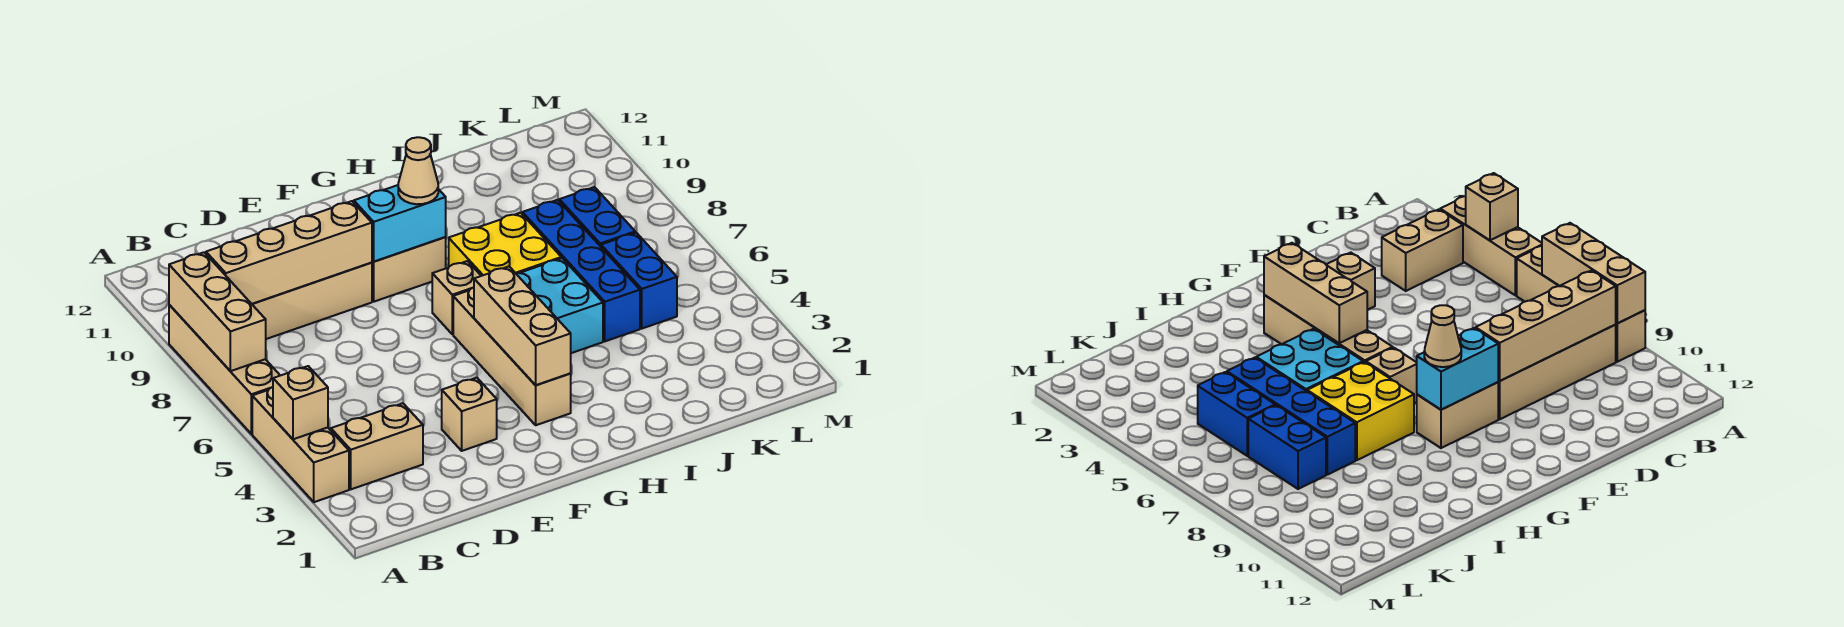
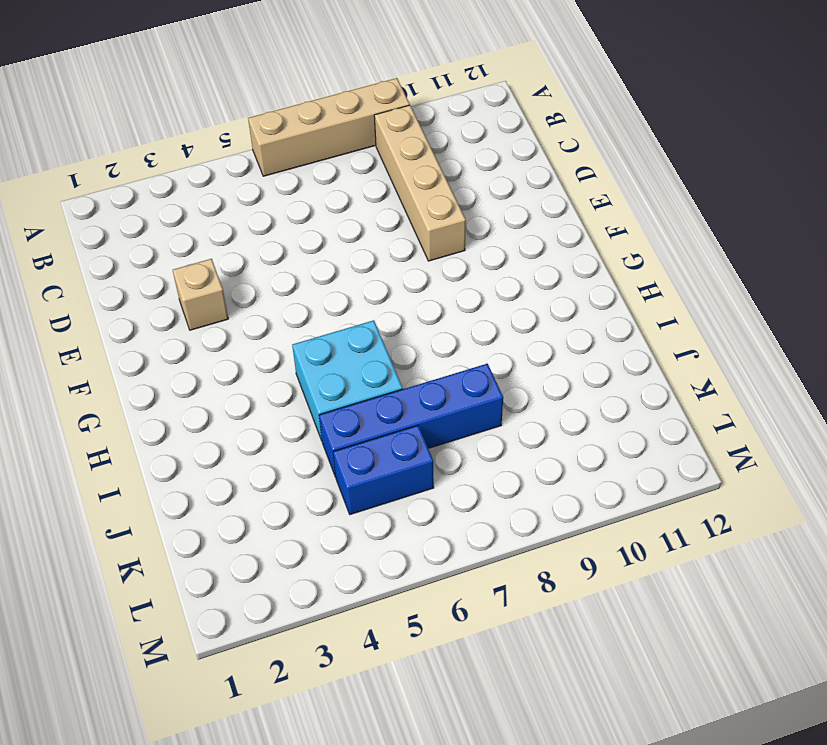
none -> tan brick A3:A5 level 1
none -> tan brick B3:C3 level 1
none -> tan brick F9:G9 level 1

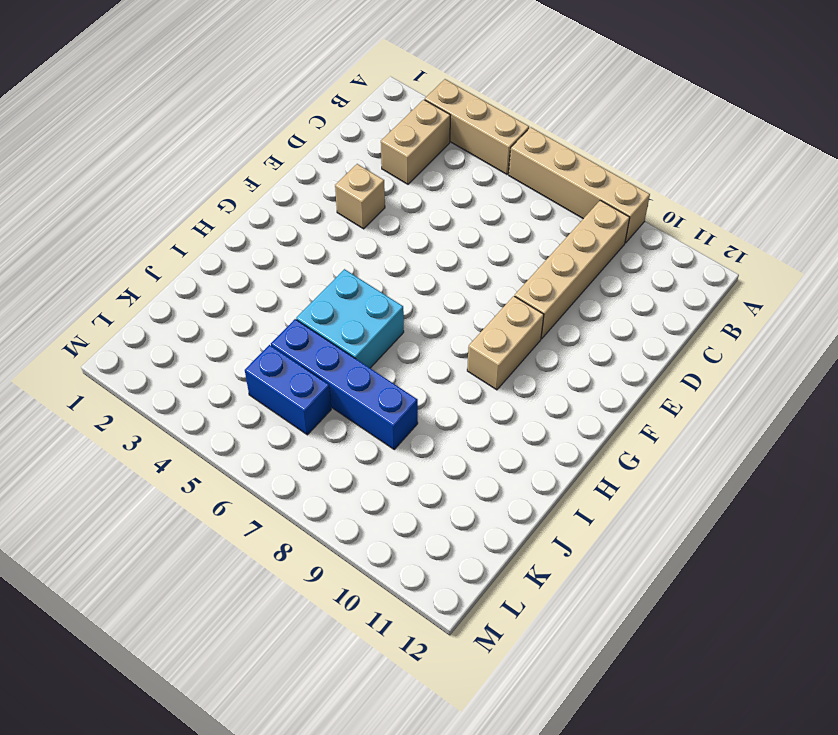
none -> tan brick G3:G6 level 1
none -> tan brick G7 level 1
none -> yellow brick H7:I8 level 1

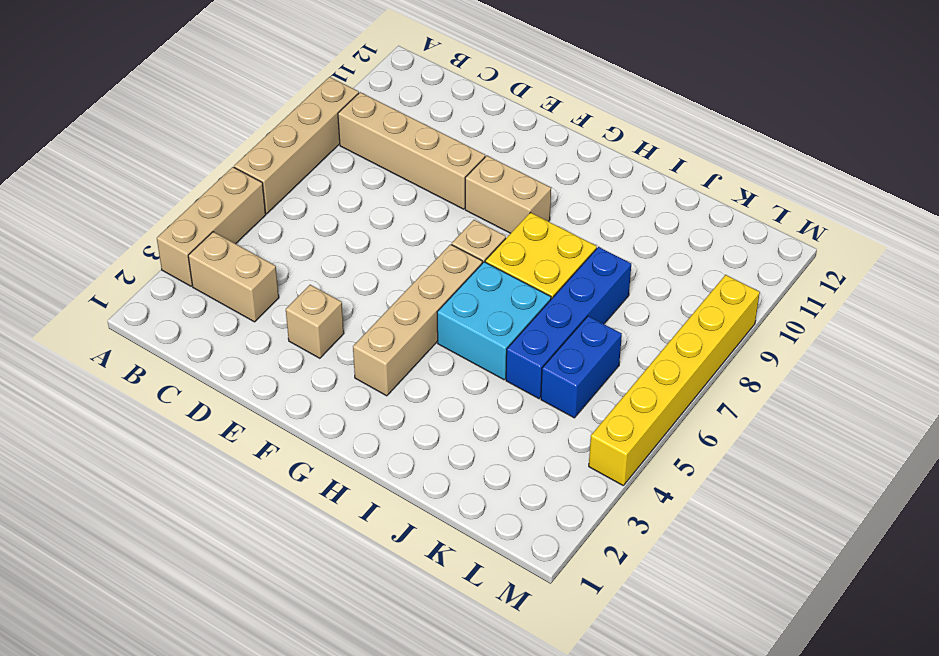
yellow brick M4:M9 level 1 -> none
none -> blue brick K7:K8 level 1
none -> tan brick A4 level 2
none -> tan brick A7:A9 level 2

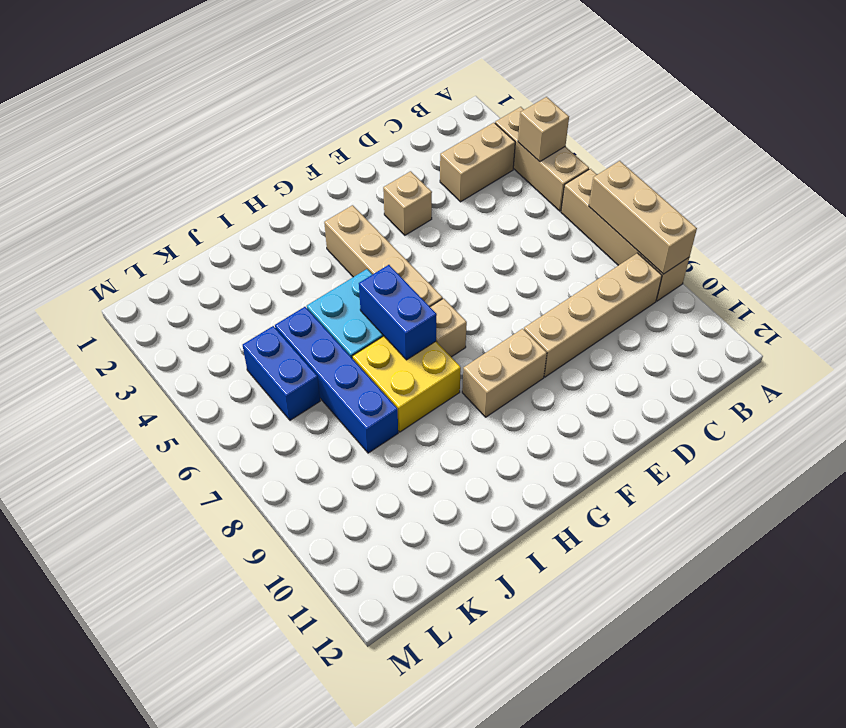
blue brick H6:H7 level 2 -> blue brick K7:K8 level 1
none -> tan brick B9:E9 level 2
none -> cyan brick F9:G9 level 2
none -> tan brick G3:G5 level 2

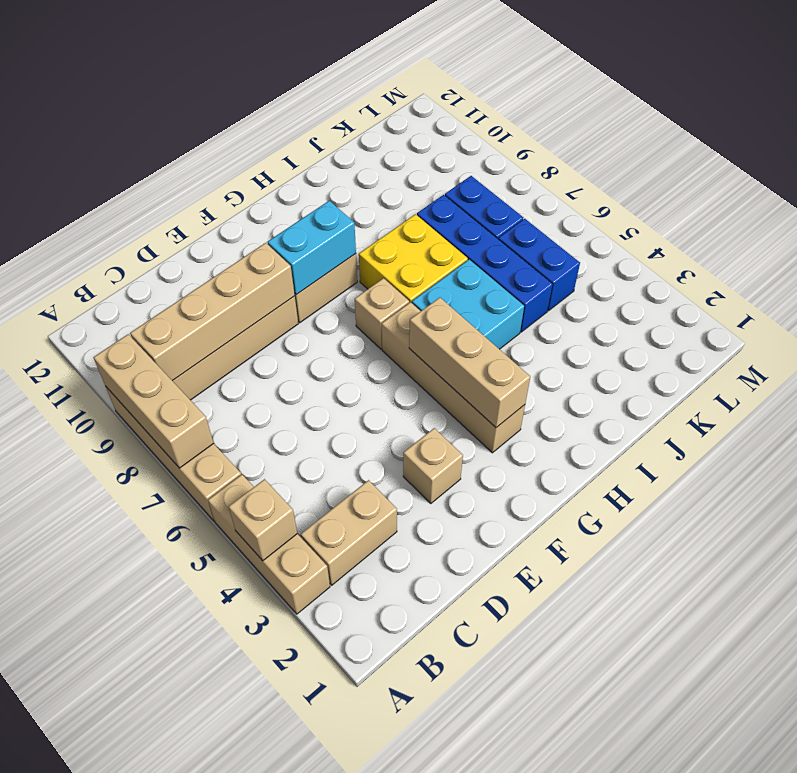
none -> tan cone G9 level 3

